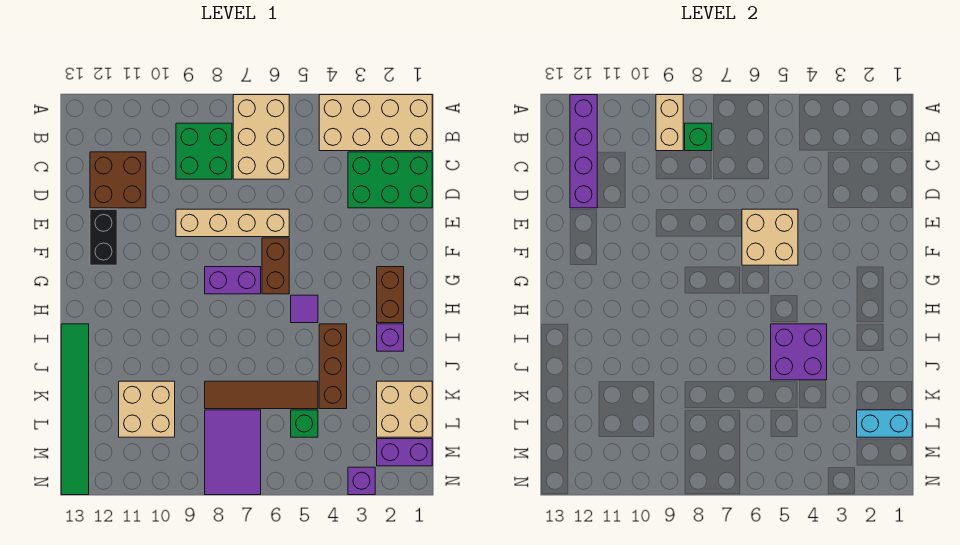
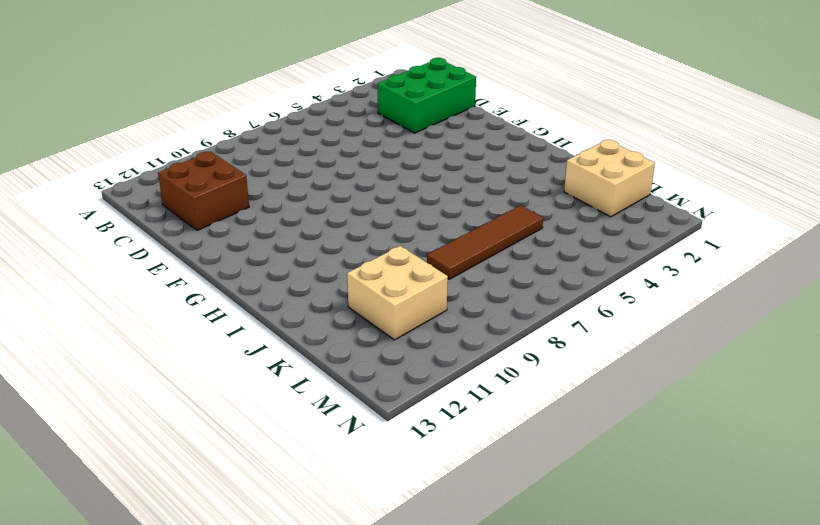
none -> tan brick A1:B4 level 1
none -> tan brick A6:C7 level 1
none -> green brick B8:C9 level 1

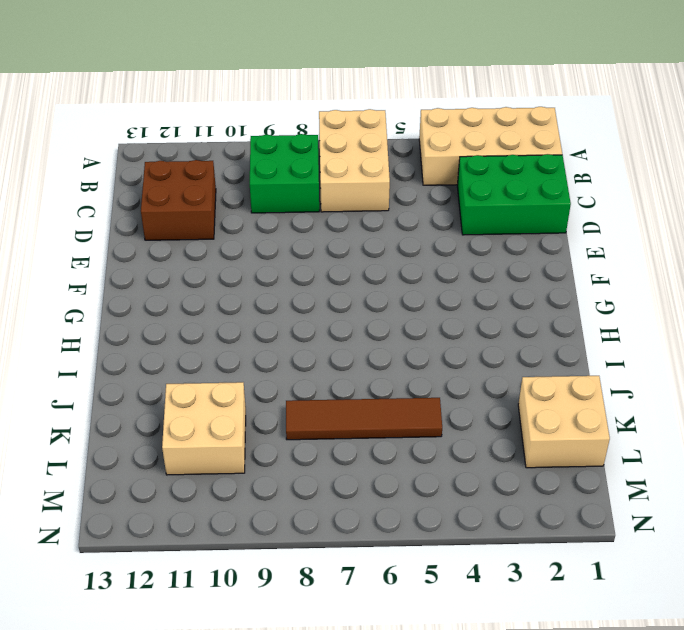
none -> tan brick E6:E9 level 1
none -> black brick E12:F12 level 1
none -> brown brick F6:G6 level 1

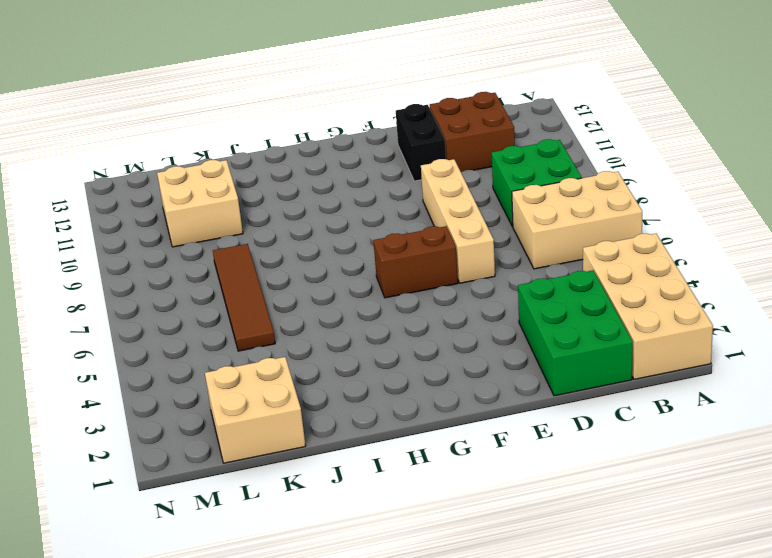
black brick E11:E12 level 1 -> black brick E12:F12 level 1
none -> brown brick G2:H2 level 1
none -> purple brick G7:G8 level 1
none -> purple tile H5 level 1

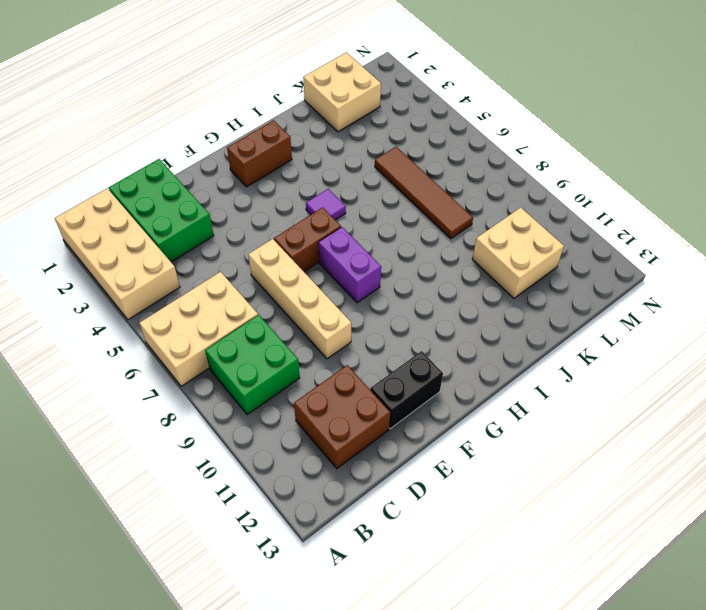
none -> purple brick I2 level 1
none -> brown brick I4:K4 level 1
none -> green tile I13:N13 level 1

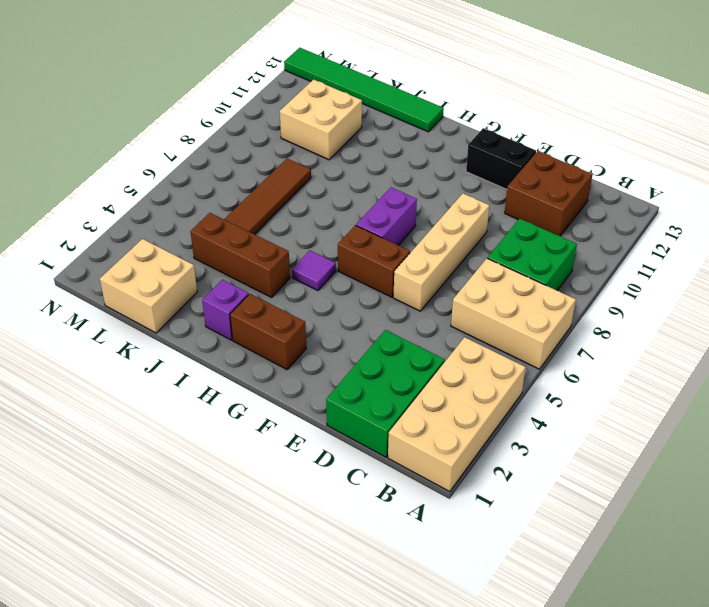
none -> green brick L5 level 1
none -> purple tile L7:N8 level 1
none -> purple brick M1:M2 level 1

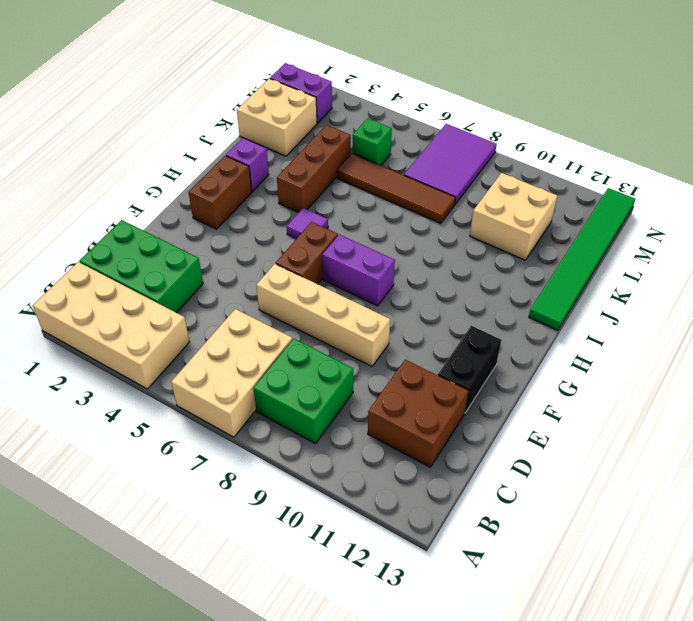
none -> purple brick N3 level 1
none -> tan brick A9:B9 level 2
none -> purple brick A12:D12 level 2

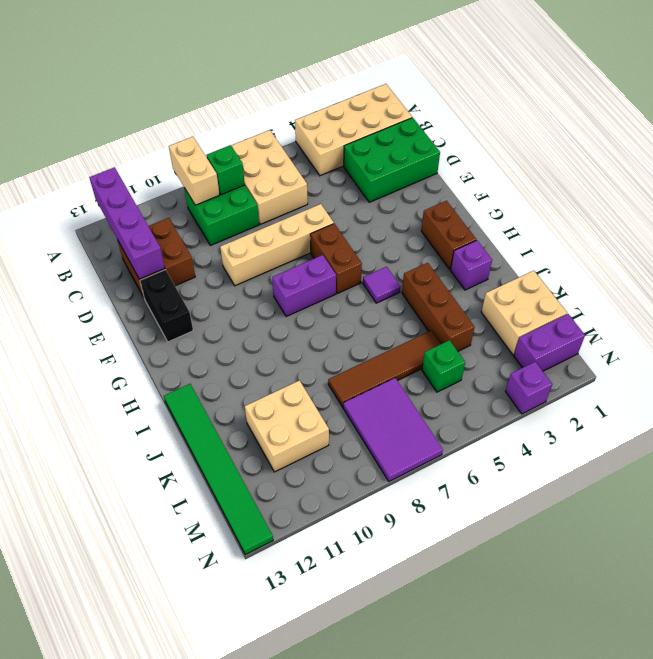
none -> tan brick E5:F6 level 2
none -> purple brick I4:J5 level 2
none -> cyan brick L1:L2 level 2

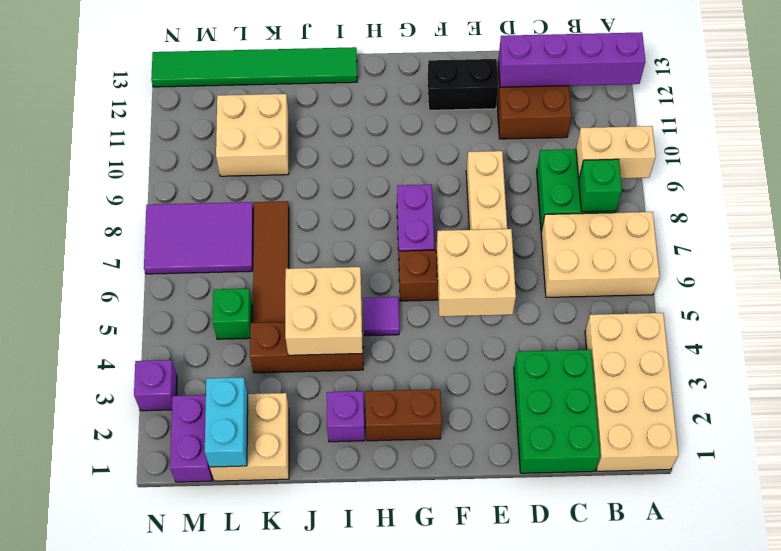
tan brick I4:J5 level 2 -> purple brick I4:J5 level 2

